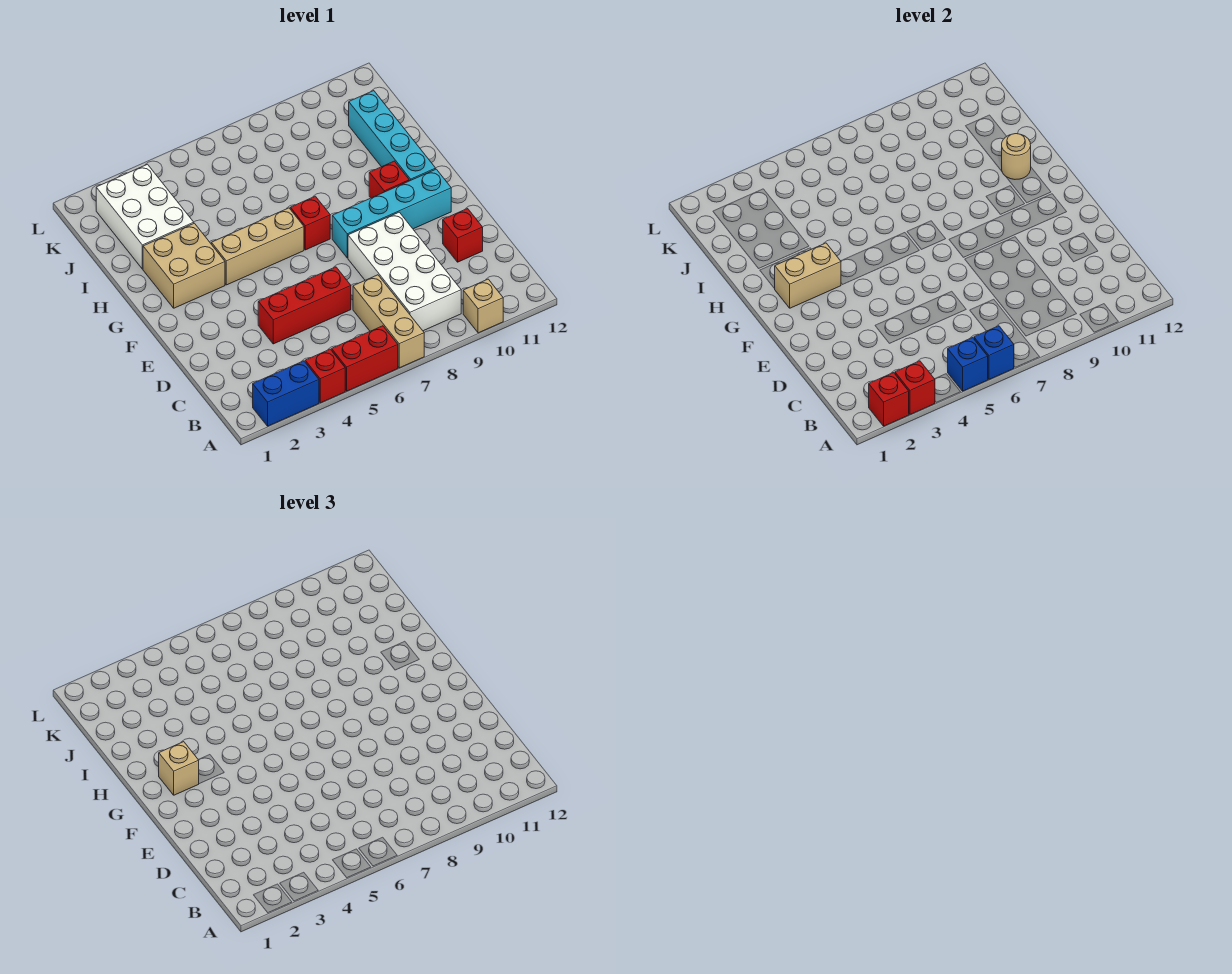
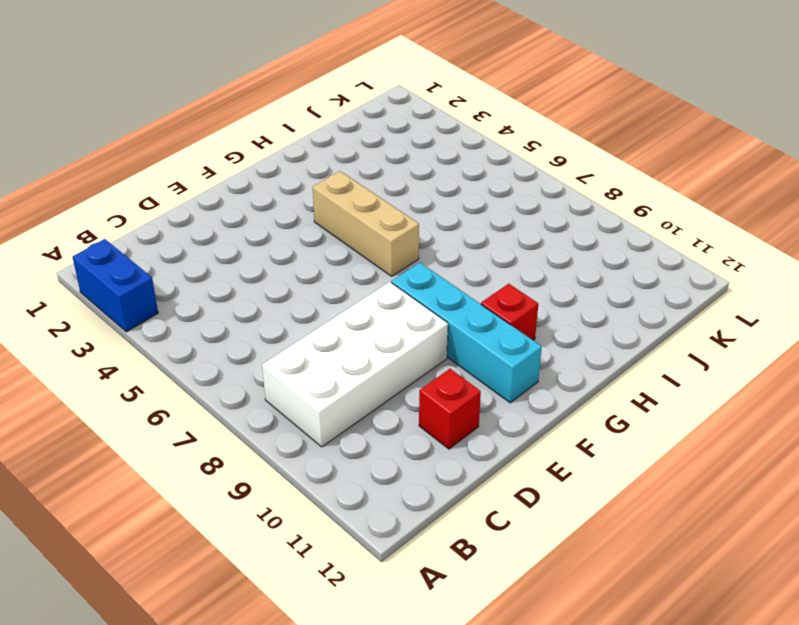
none -> red brick A4 level 1
none -> red brick A5:A6 level 1
none -> tan brick A7:C7 level 1

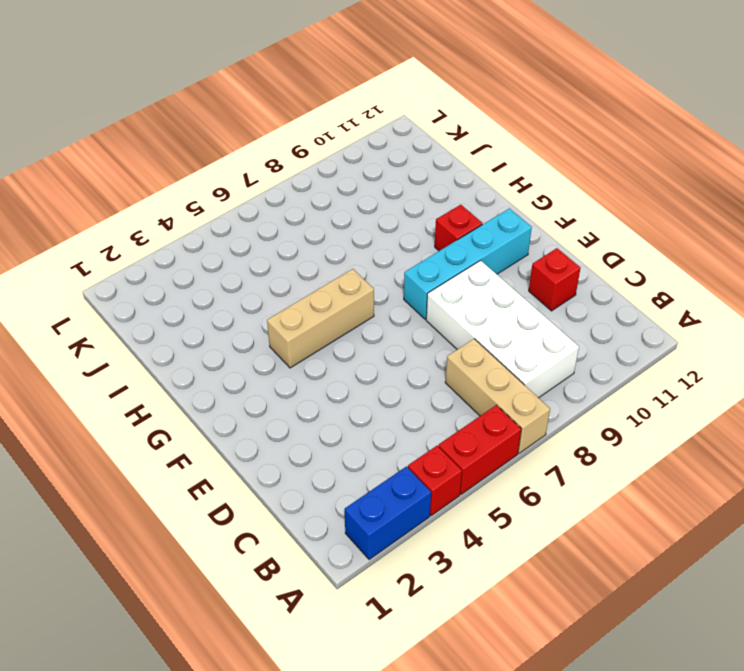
none -> tan brick A10 level 1
none -> red brick D4:D6 level 1
none -> tan brick G2:H3 level 1

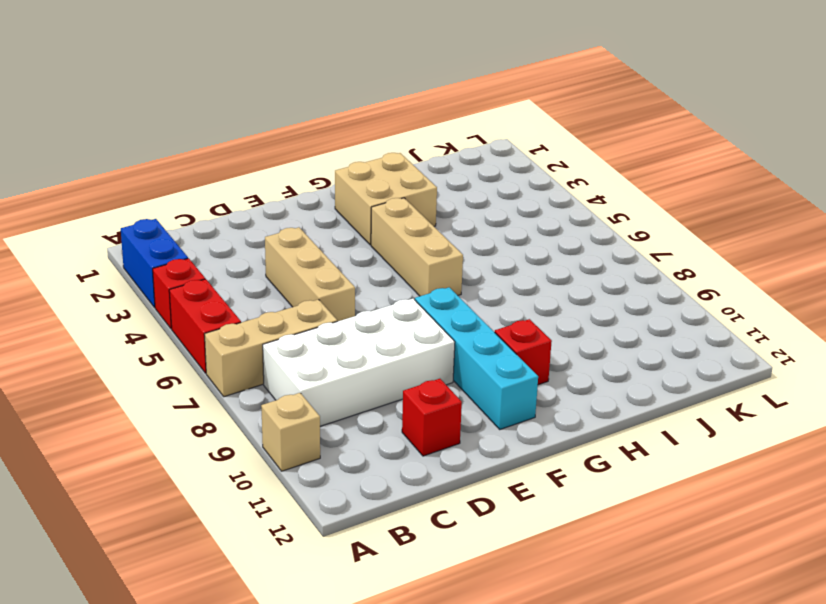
tan brick D4:D6 level 1 -> red brick D4:D6 level 1
none -> red brick G7 level 1
none -> cyan brick G11:J11 level 1
none -> white brick I2:K3 level 1

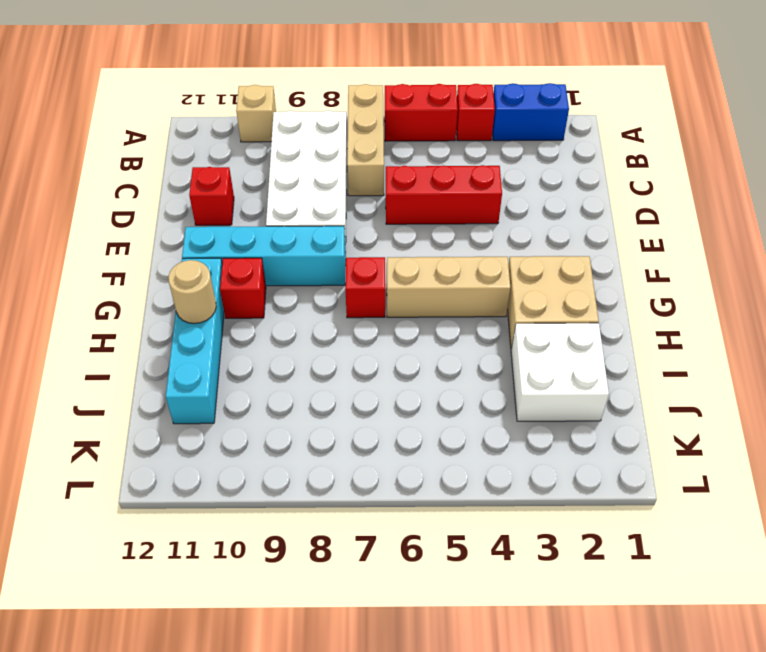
white brick I2:J3 level 1 -> white brick I2:K3 level 1
none -> red brick A2 level 2
none -> red brick A3 level 2
none -> blue brick A5 level 2

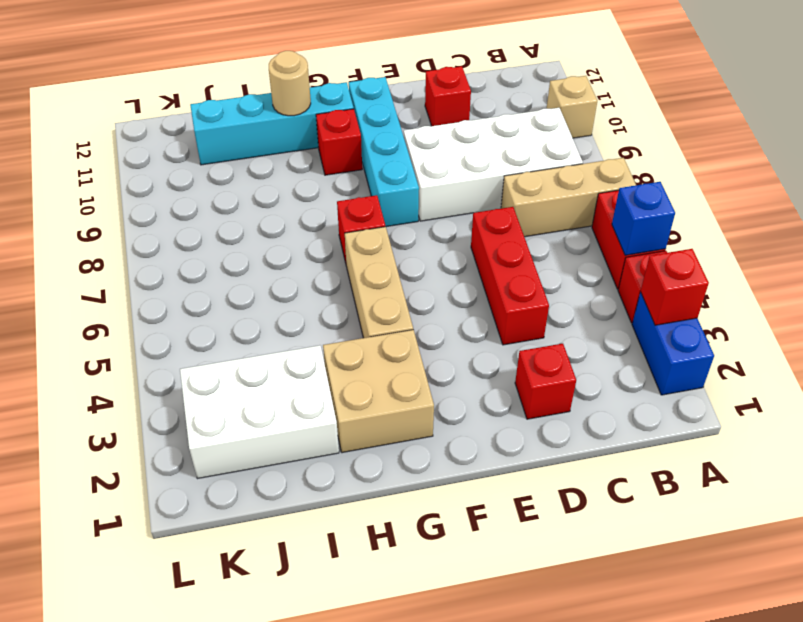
red brick D2 level 1 -> red brick A2 level 2
none -> blue brick A6 level 2
none -> tan brick G2:G3 level 2
none -> tan brick G2 level 3

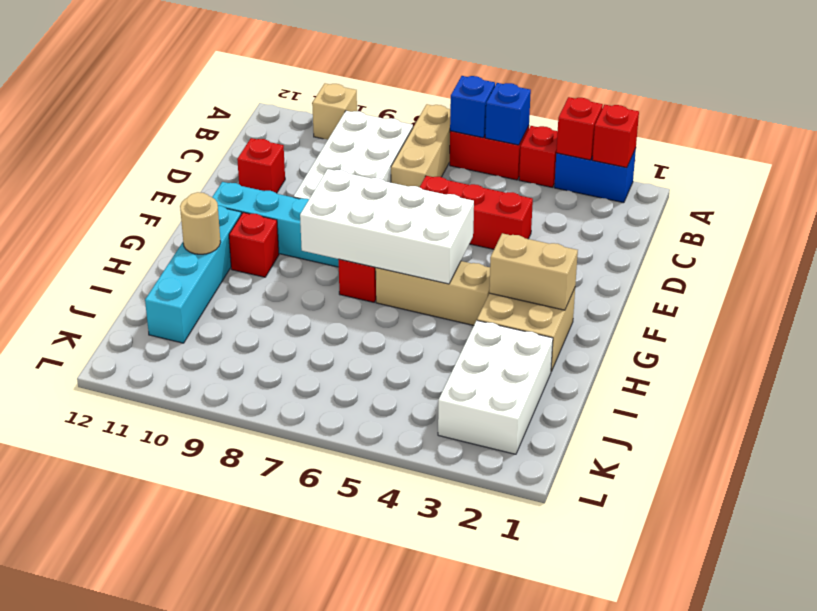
white brick F5:G8 level 2 -> none
none -> tan brick G2 level 3

